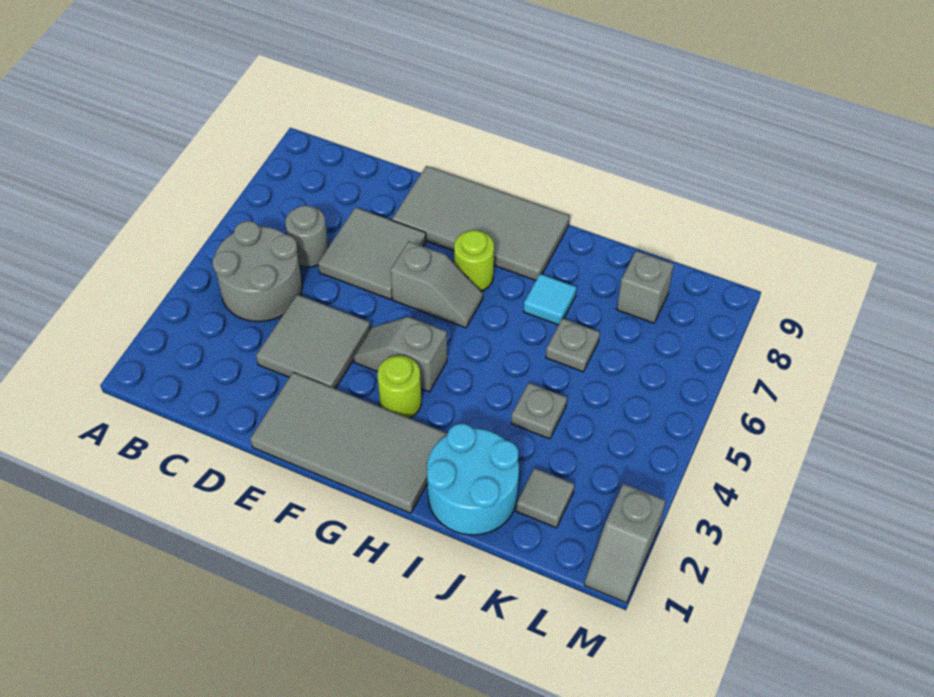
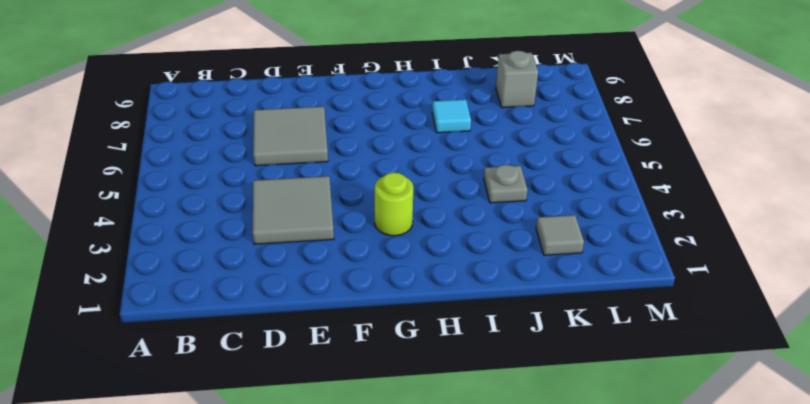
none -> grey round brick B4:C5 level 1
none -> grey round brick C6 level 1
none -> grey tile E1:H2 level 1

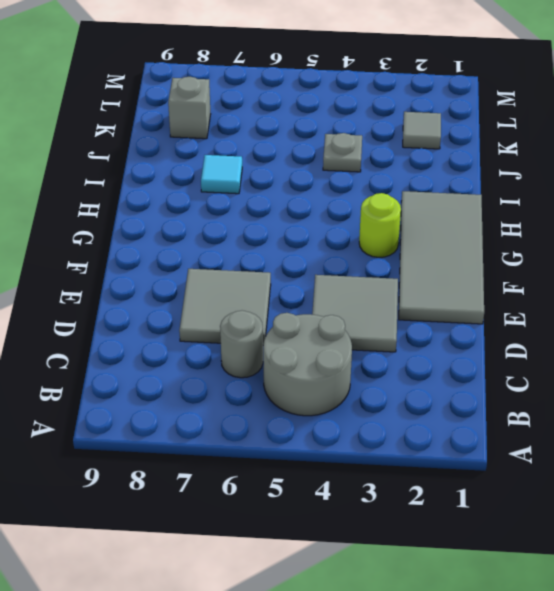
none -> grey tile E8:H9 level 1
none -> grey slope F4:G4 level 1 top G
none -> grey slope F6:G6 level 1 top F

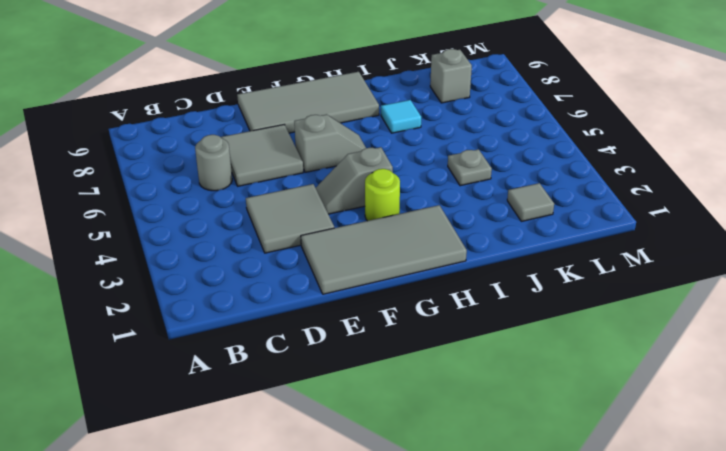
none -> grey round brick B4:C5 level 1
none -> lime round brick G7 level 1
none -> cyan round brick I1:J2 level 1

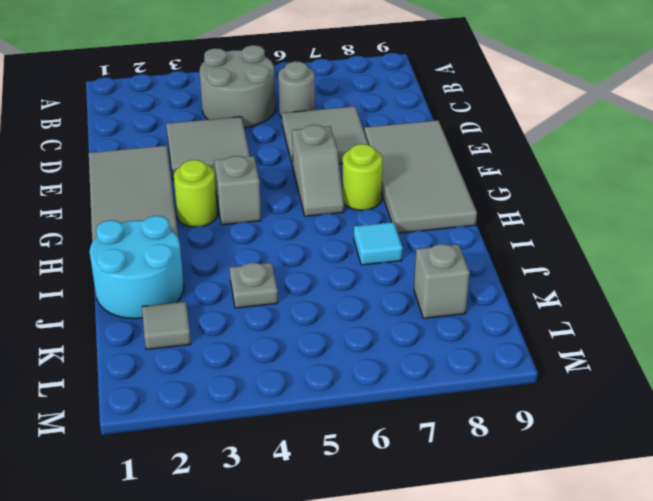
none -> grey plate J6 level 1
none -> grey slope M1:M2 level 1 top 2

